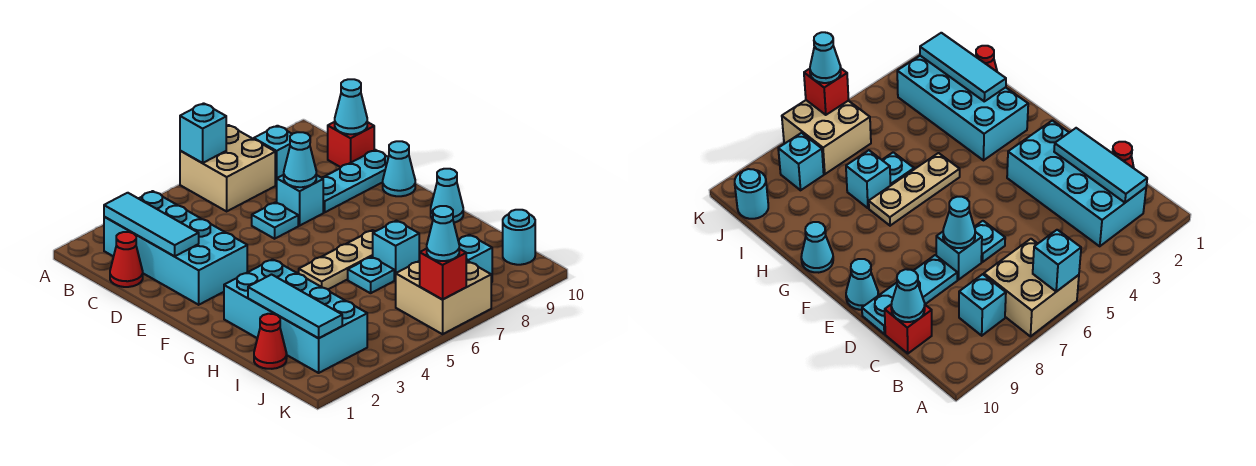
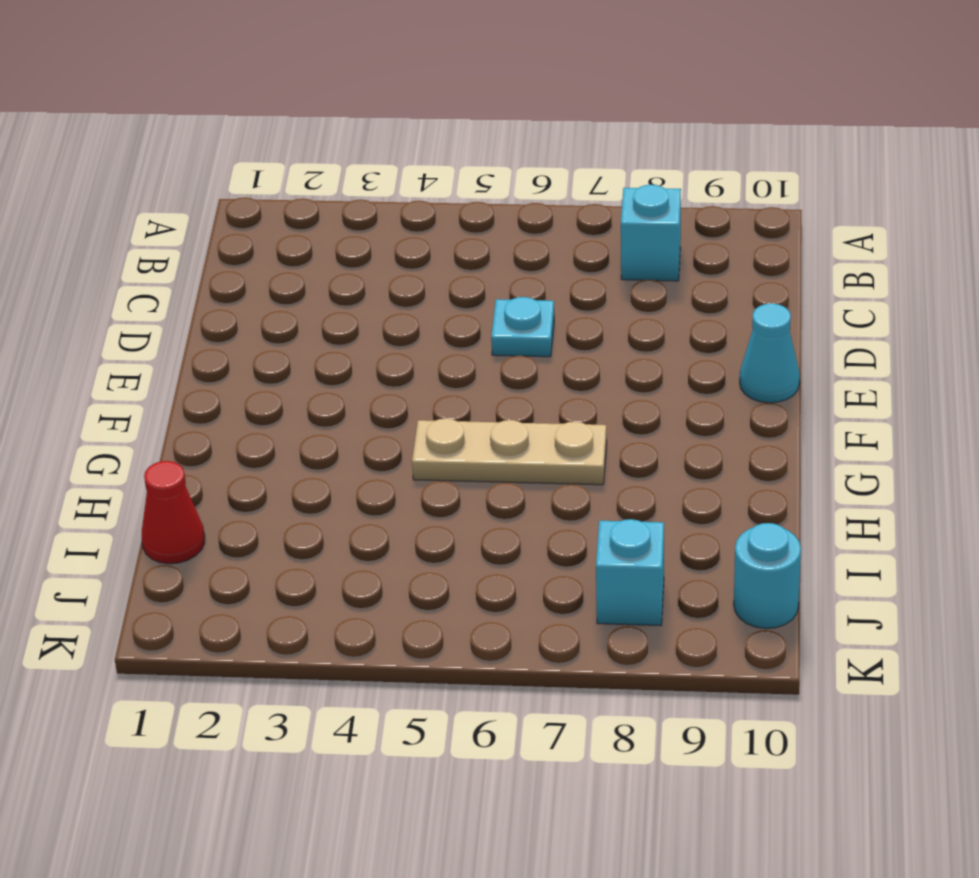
none -> tan brick A6:B7 level 1
none -> cyan brick B2:E3 level 1
none -> red cone C1 level 1

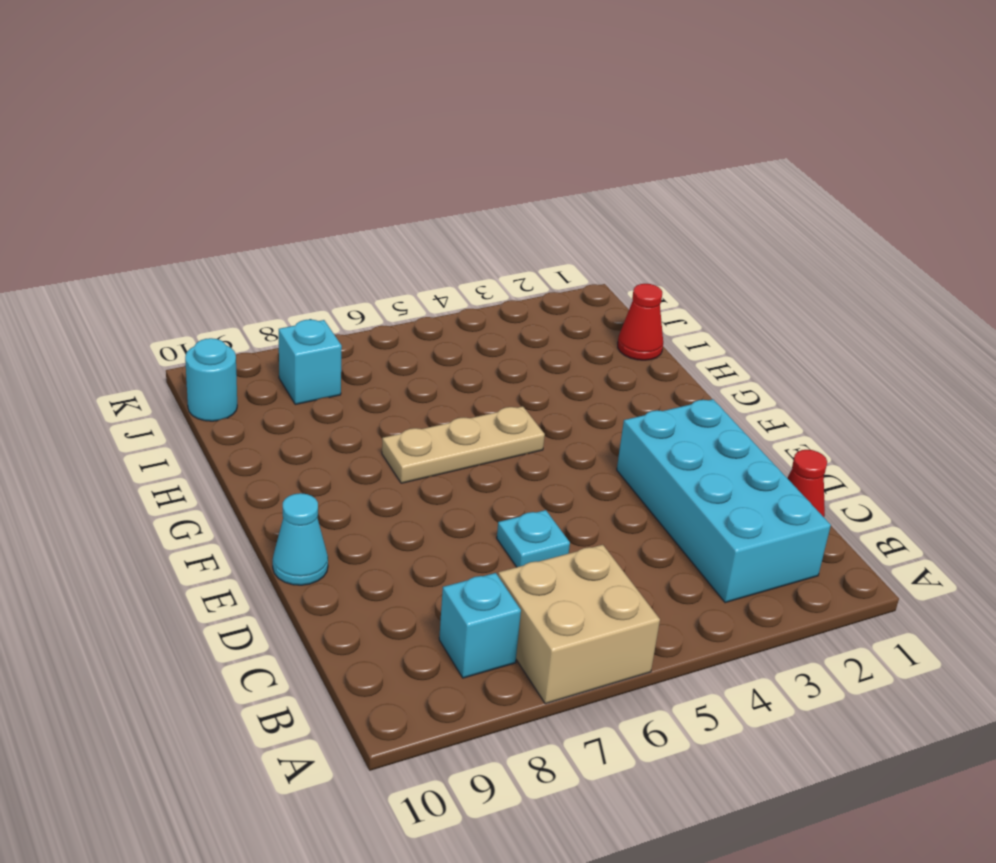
none -> red brick C10 level 1
none -> cyan brick D7 level 1
none -> cyan plate D8:D10 level 1

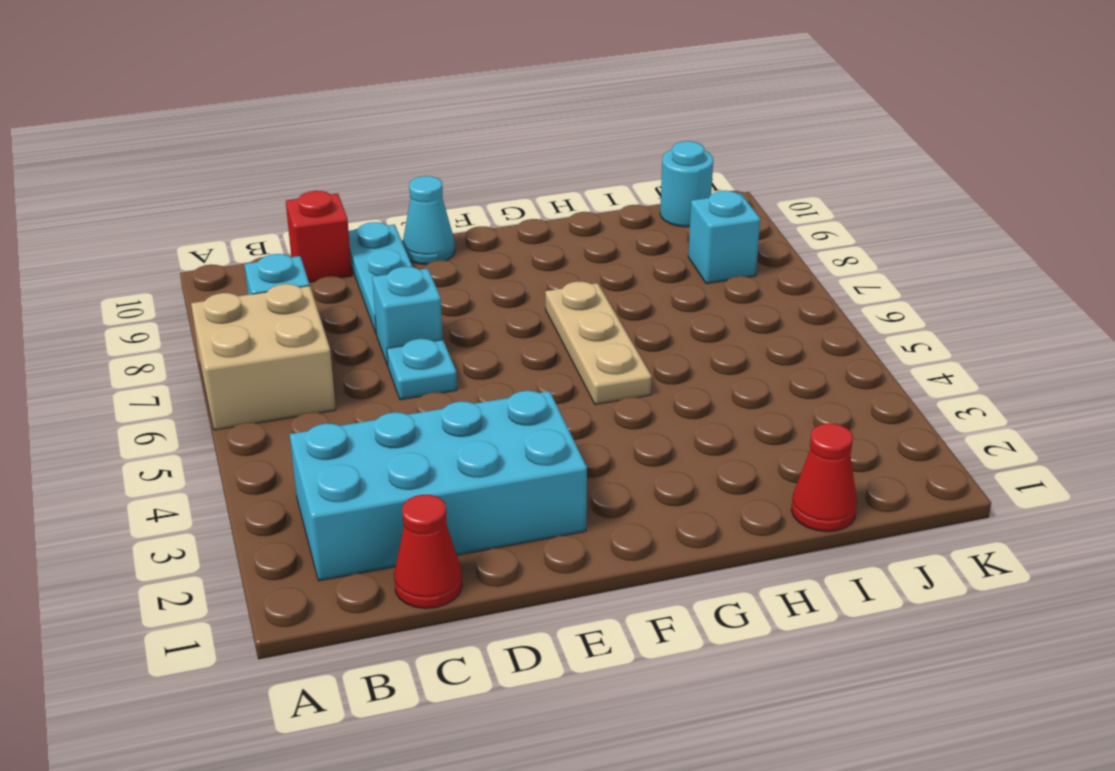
none -> cyan brick G2:J3 level 1
none -> cyan cone G10 level 1
none -> cyan plate H6 level 1

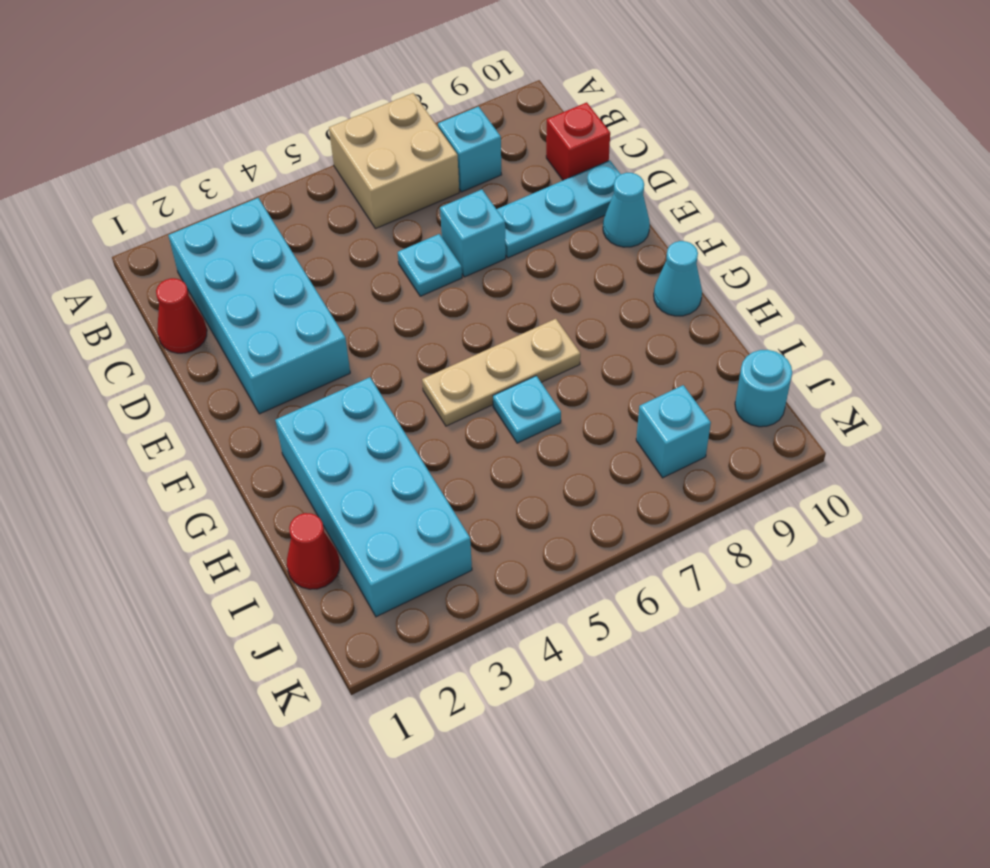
none -> cyan brick H7 level 1
none -> tan brick J6:K7 level 1
none -> cyan brick A6 level 2

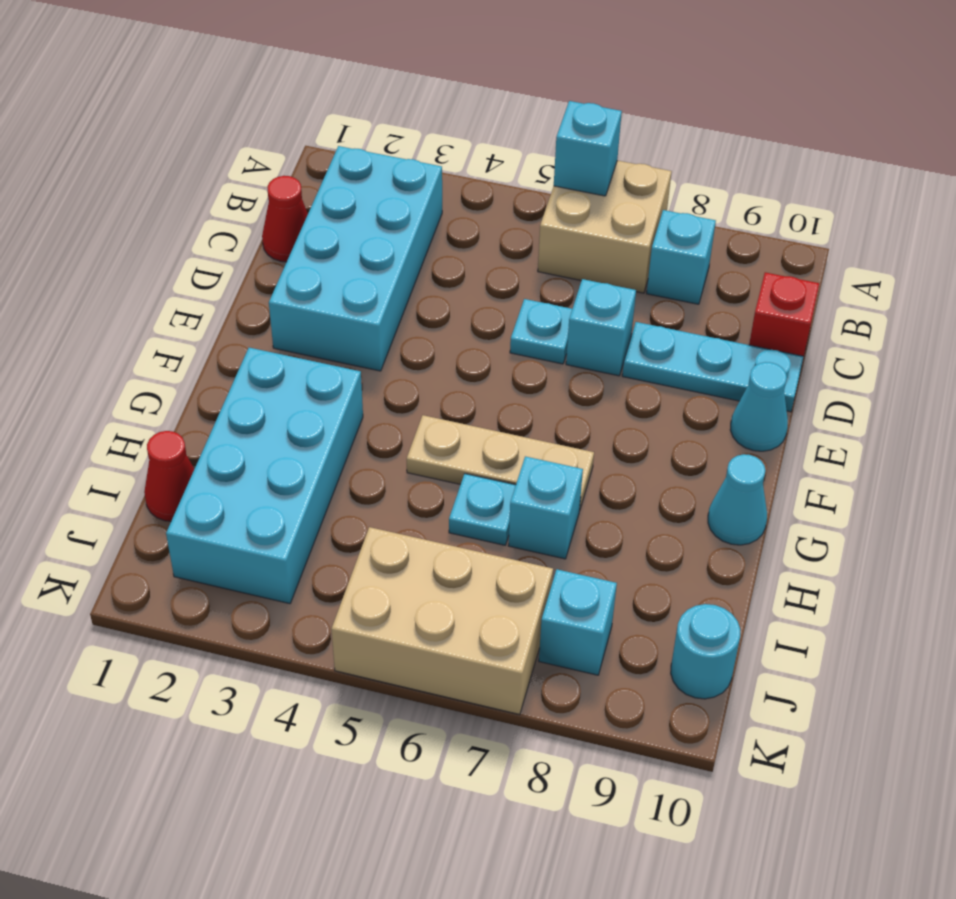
tan brick J5:K7 level 1 -> tan brick J6:K7 level 1
none -> cyan tile B2:D2 level 2
none -> cyan cone C10 level 2
none -> cyan cone D7 level 2

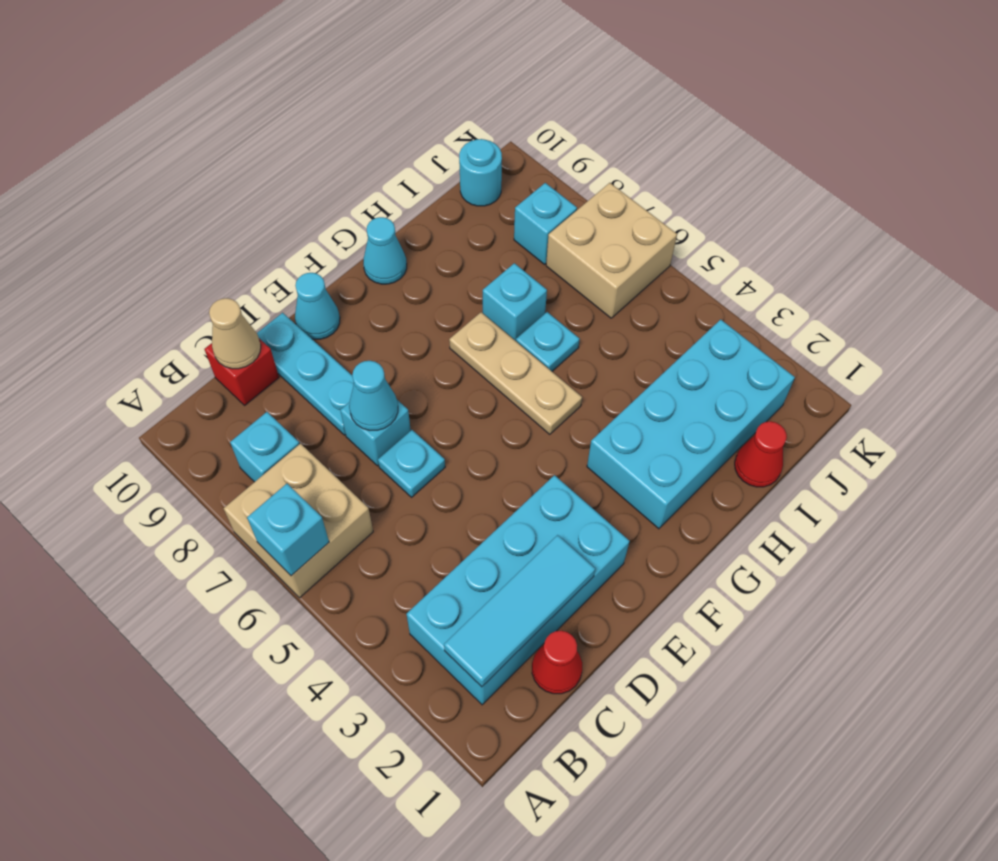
tan cone C10 level 2 -> cyan cone C10 level 2
none -> cyan tile H2:J2 level 2
none -> red brick K6 level 2
none -> cyan cone K6 level 3

